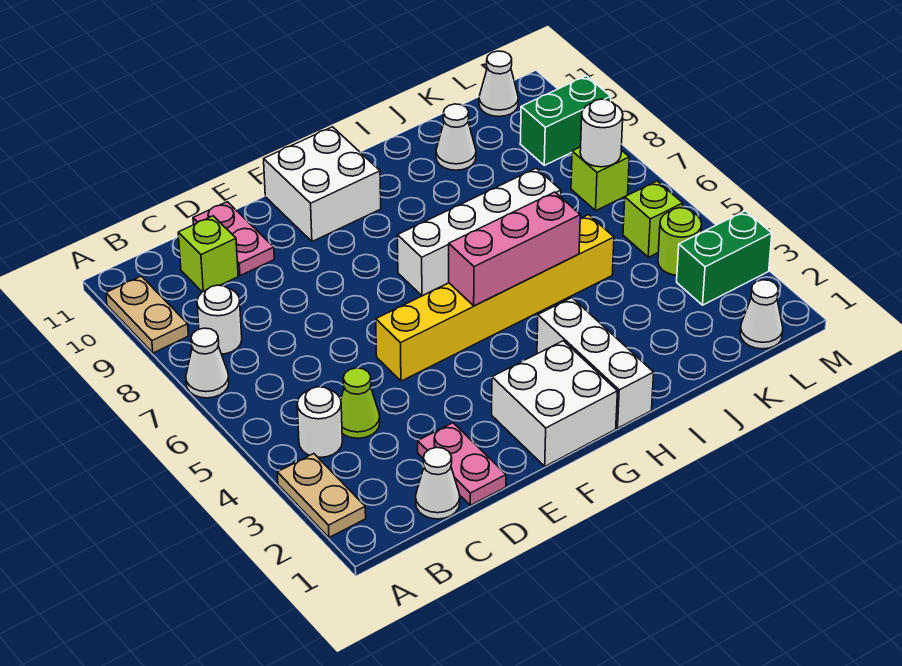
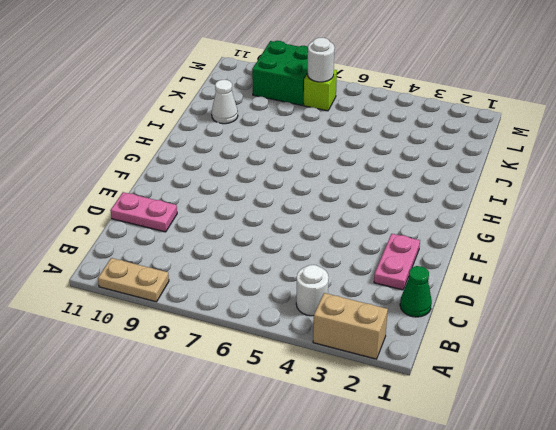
tan brick A2:A3 level 1 -> tan plate A2:A3 level 1
green cone C1 level 1 -> white cone C1 level 1
pink plate D2:E2 level 1 -> pink plate D1:D2 level 1
green brick L8:M9 level 1 -> green brick L9:M9 level 1
none -> white cone A7 level 1
none -> white round brick B8 level 1
none -> lime cone C4 level 1

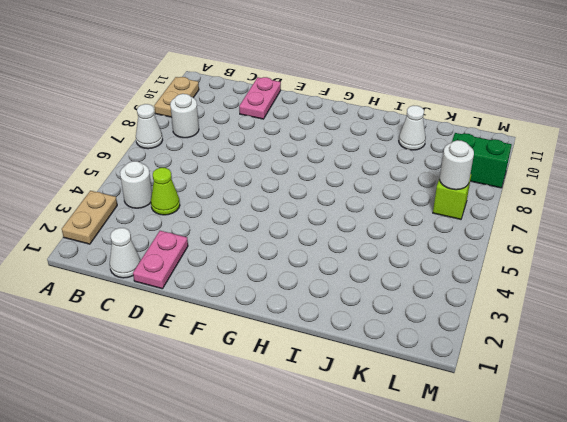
none -> lime brick C10 level 1
none -> yellow brick E5:J5 level 1
none -> white brick F1:G2 level 1

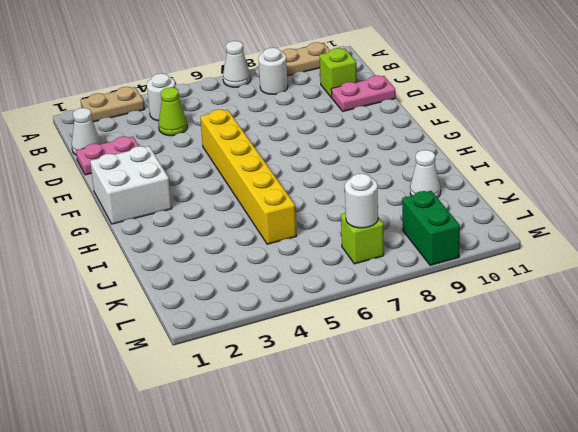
none -> white brick F10:G11 level 1
none -> white brick G7:J7 level 1
none -> white brick H1:H3 level 1

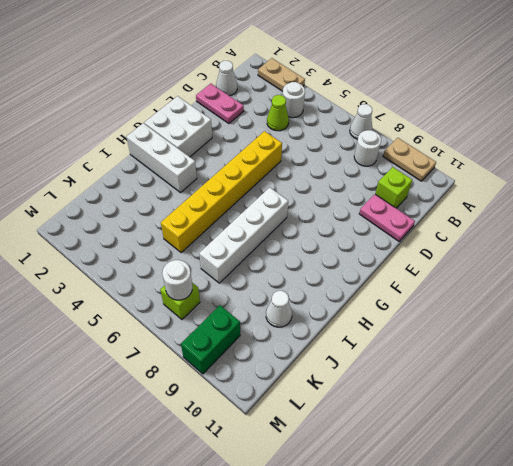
none -> white brick F10:G11 level 1
none -> white cone L1 level 1
none -> green brick L3:M3 level 1

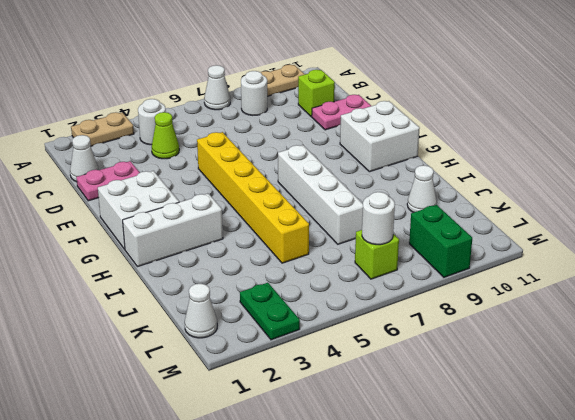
green plate L3:M3 level 1 -> green brick L3:M3 level 1
none -> lime round brick L4 level 1
none -> lime brick L5 level 1
none -> white cone L11 level 1

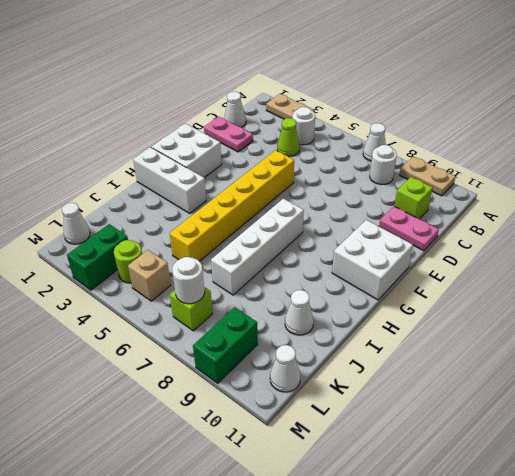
tan brick L5 level 1 -> lime brick L5 level 1
none -> pink brick G5:I5 level 2

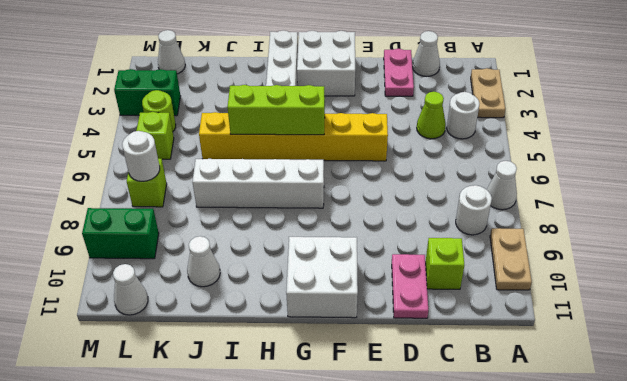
lime brick G5:I5 level 2 -> pink brick G5:I5 level 2

